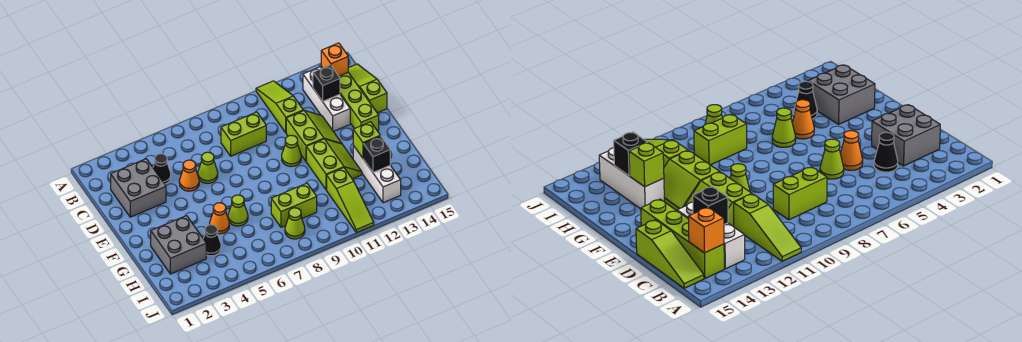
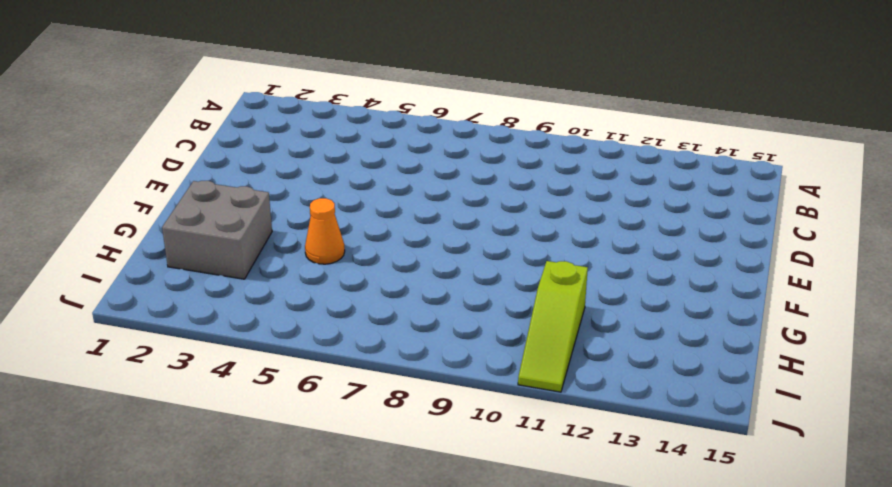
none -> lime slope A11:C11 level 1 top C
none -> white brick B13:D13 level 1
none -> lime brick B14:E14 level 1

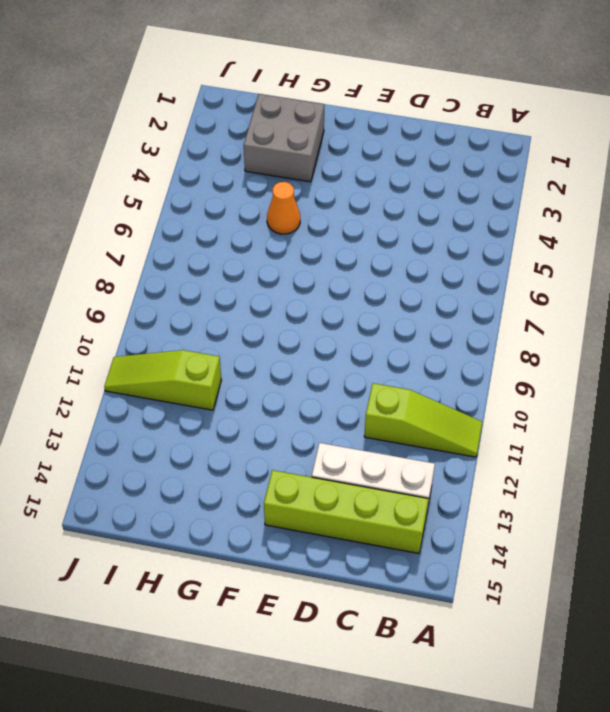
none -> lime slope B15:D15 level 1 top D
none -> grey brick C2:D3 level 1
none -> black cone C4 level 1

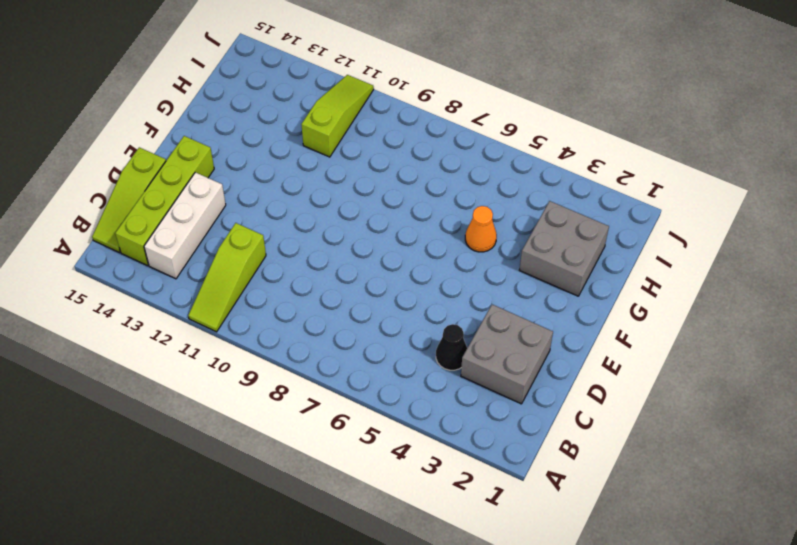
none -> lime brick C8:C9 level 1
none -> orange cone D5 level 1
none -> lime cone D6 level 1

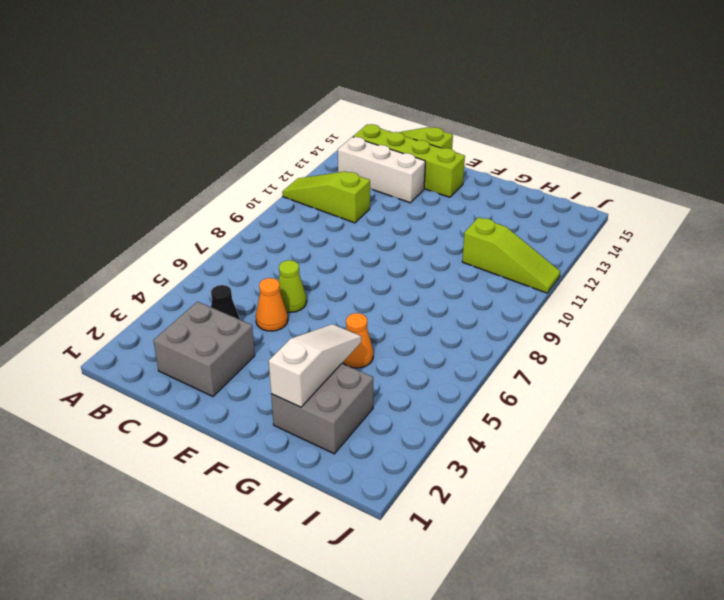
white slope G2:G4 level 2 top 2 -> none
none -> lime brick C8:C9 level 1
none -> lime slope D11:E12 level 1 top 11
none -> lime cone E10 level 1

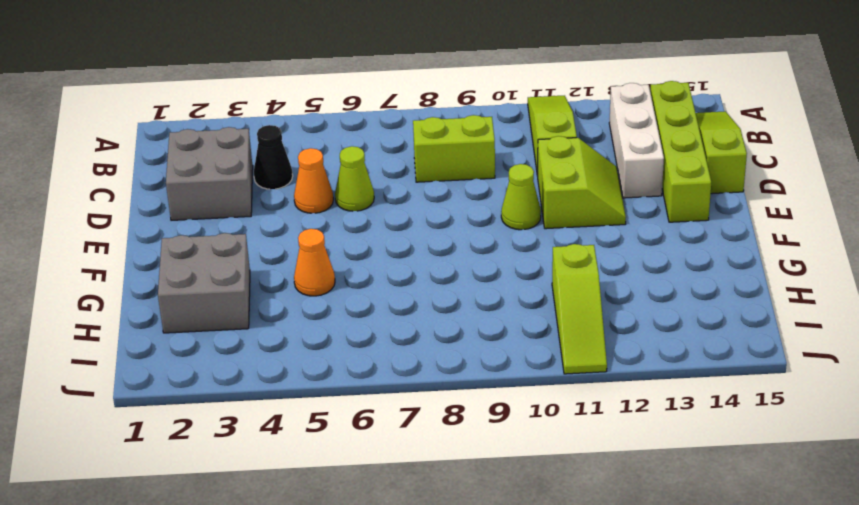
none -> lime slope F11:G12 level 1 top 11
none -> lime cone G6 level 1
none -> white brick G13:I13 level 1

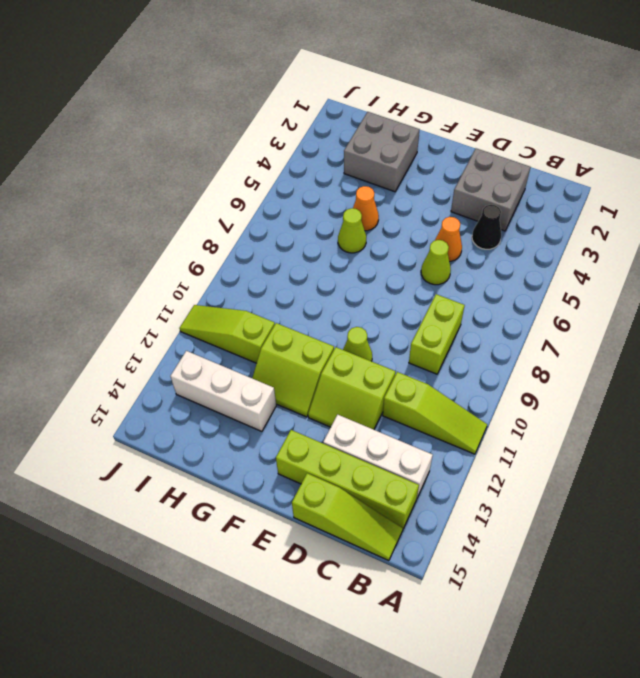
none -> black cone H4 level 1
none -> lime brick H8:H9 level 1
none -> lime cone I8 level 1

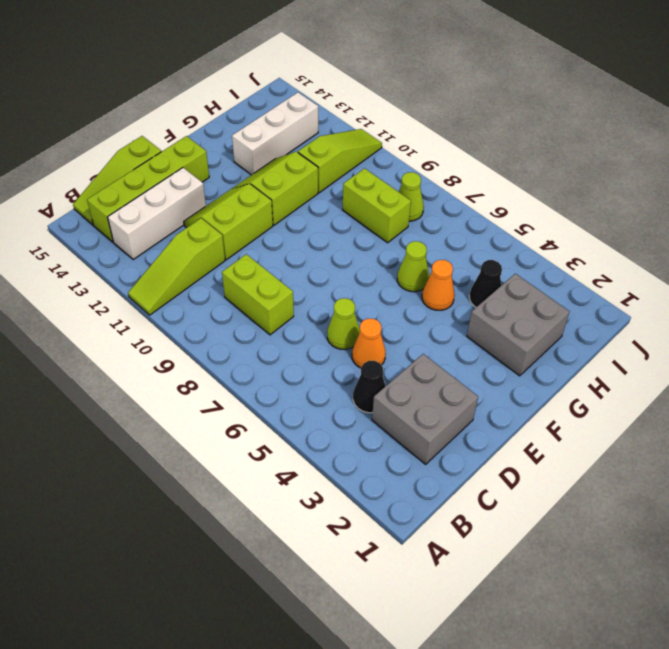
none -> lime cone E10 level 1
none -> orange brick B14 level 2
none -> black brick C13 level 2

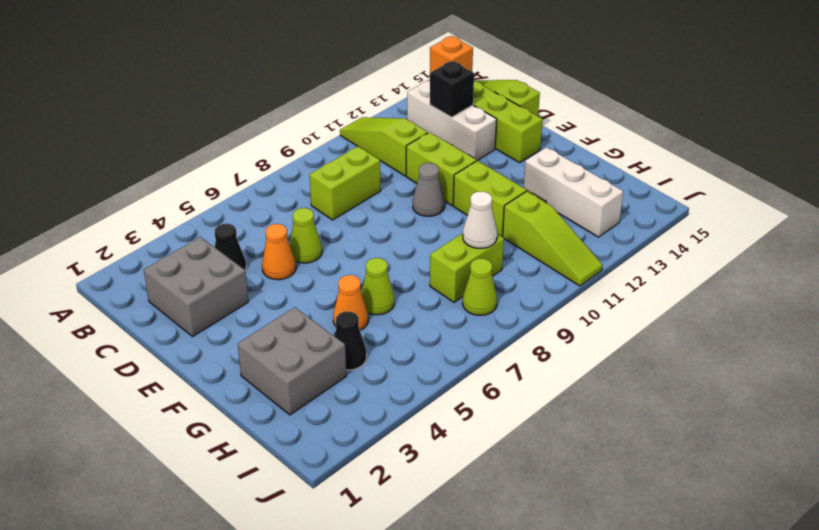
grey cone E10 level 1 -> lime cone E10 level 1
white cone H9 level 2 -> none
none -> lime brick G13 level 2
none -> black brick H13 level 2

